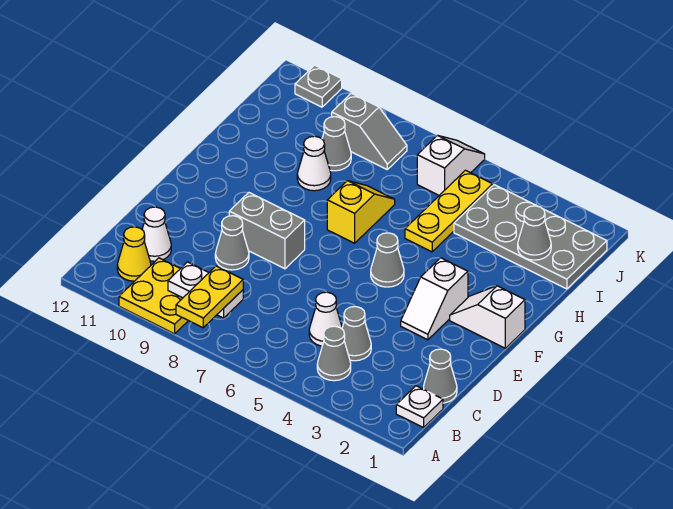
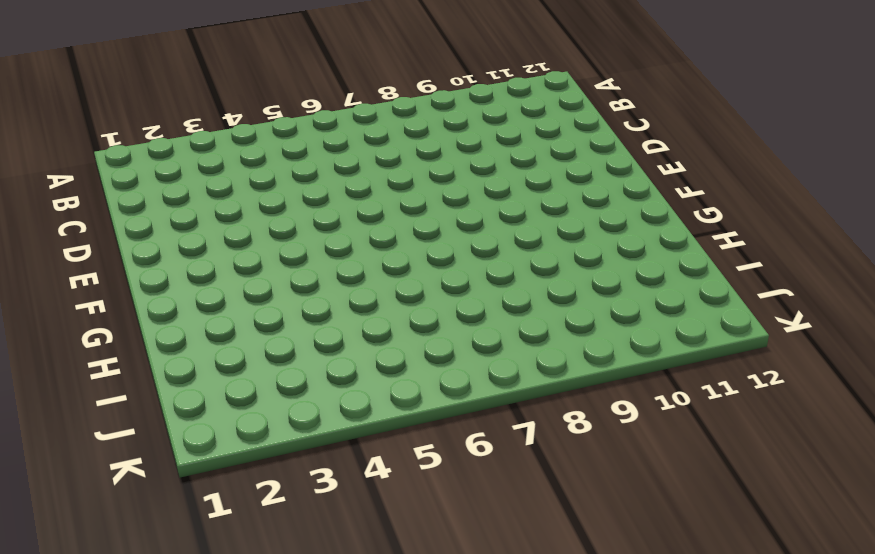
none -> yellow plate A9:B10 level 1
none -> white plate B1 level 1
none -> grey cone B4 level 1

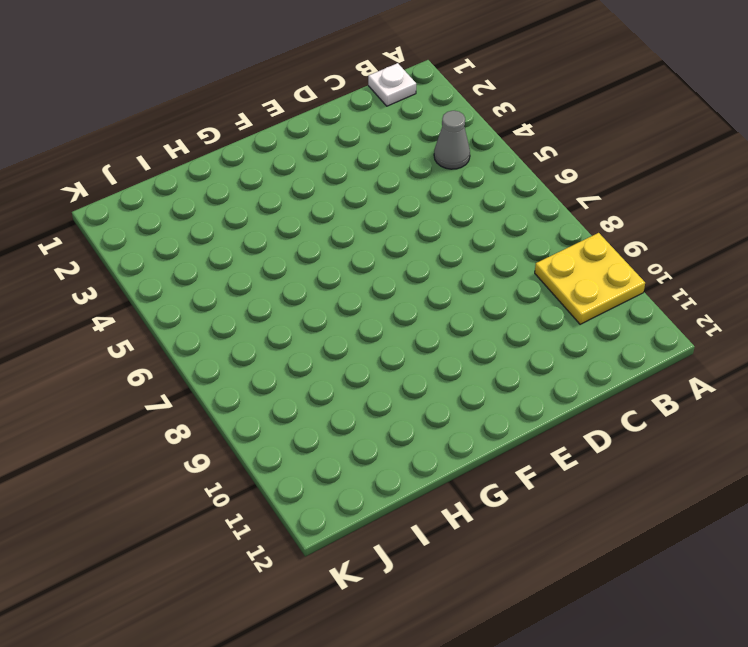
none -> yellow cone B11 level 1
none -> grey cone C1 level 1
none -> grey cone C4 level 1

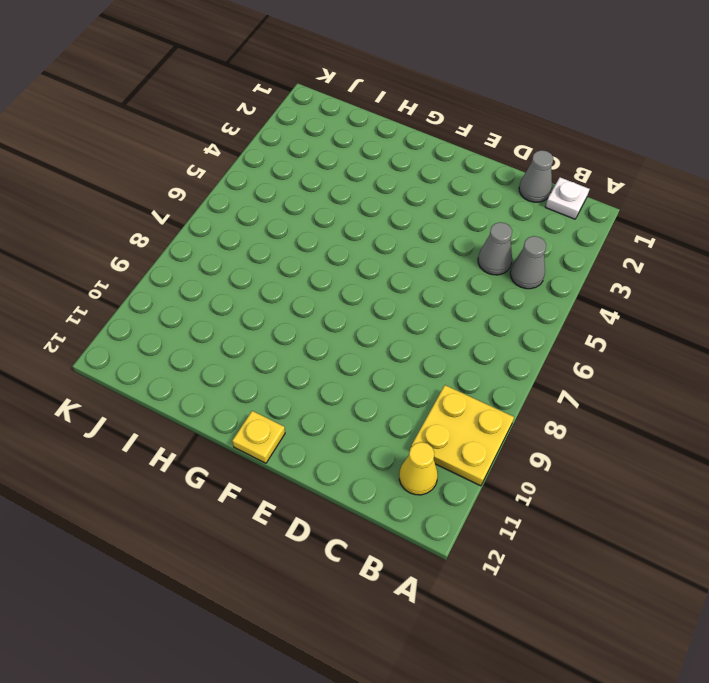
yellow plate F12 level 1 -> none
none -> white cone C5 level 1
none -> white cone C11 level 1
none -> grey cone D9 level 1

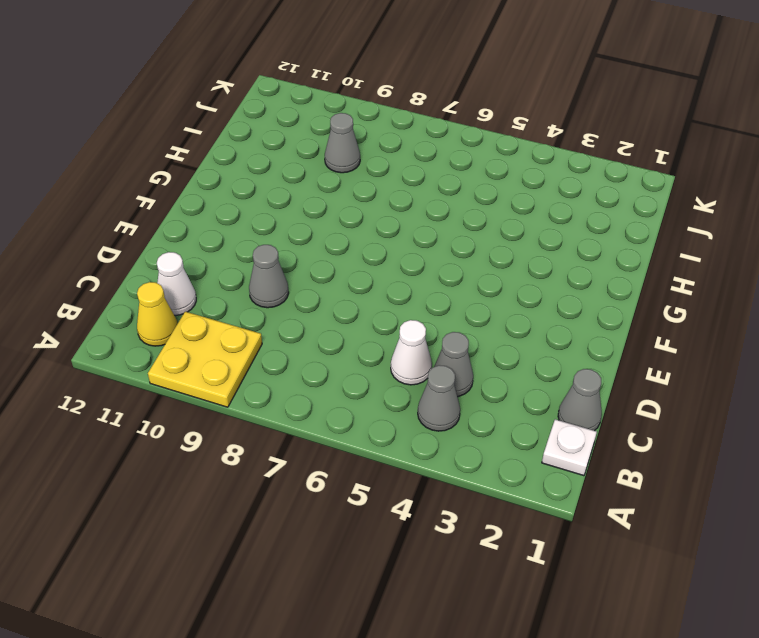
none -> white slope E3:F3 level 1 top F
none -> grey brick E8:E9 level 1
none -> white slope F1:F2 level 1 top 1

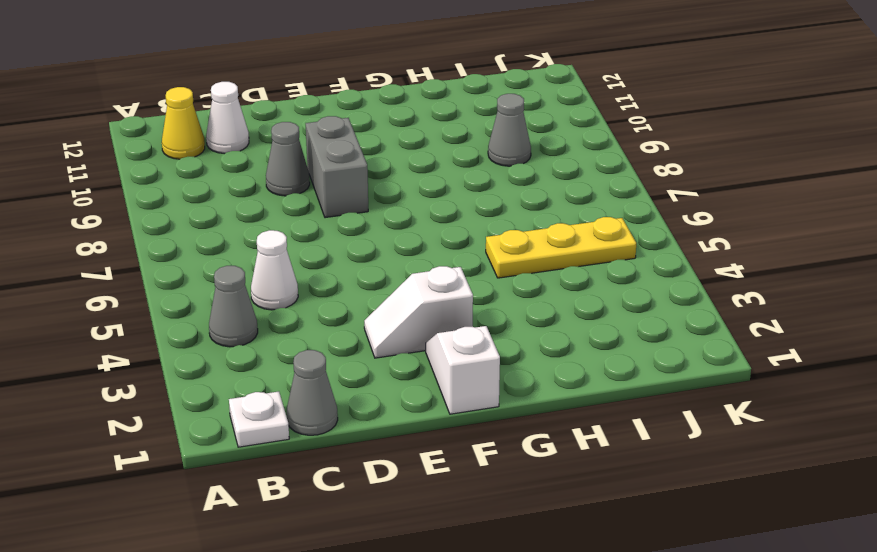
none -> yellow plate A9:B10 level 1
none -> grey cone C4 level 1
none -> grey cone F5 level 1

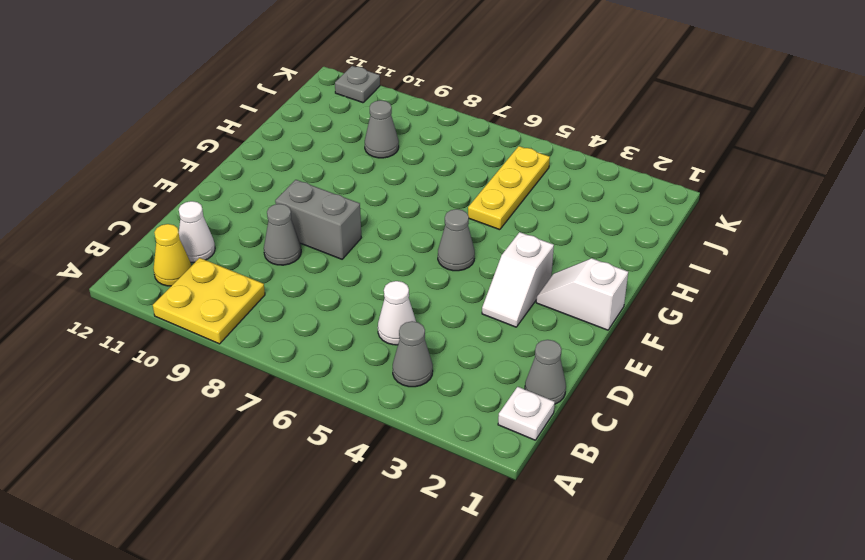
none -> grey cone C4 level 1
none -> yellow slope G7:H7 level 1 top G
none -> white cone H9 level 1

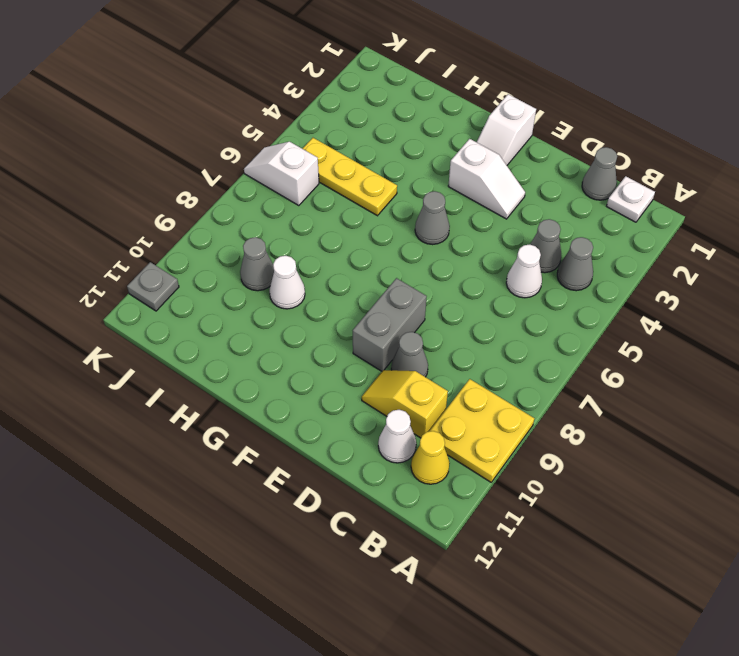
yellow slope C10:D10 level 1 top C -> yellow slope G7:H7 level 1 top G
none -> grey plate I1:J4 level 1
none -> grey slope J8:J9 level 1 top 9
none -> white plate B8:B9 level 2

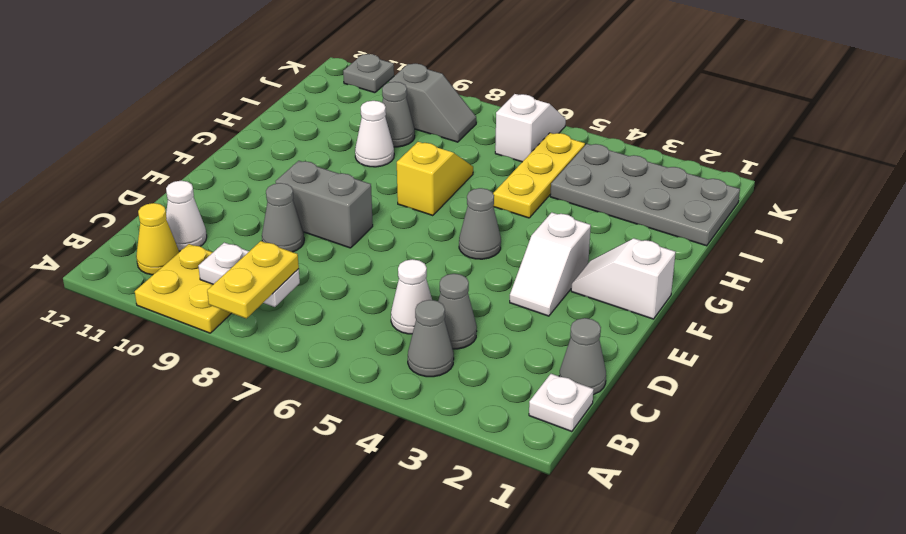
none -> grey cone I2 level 2

